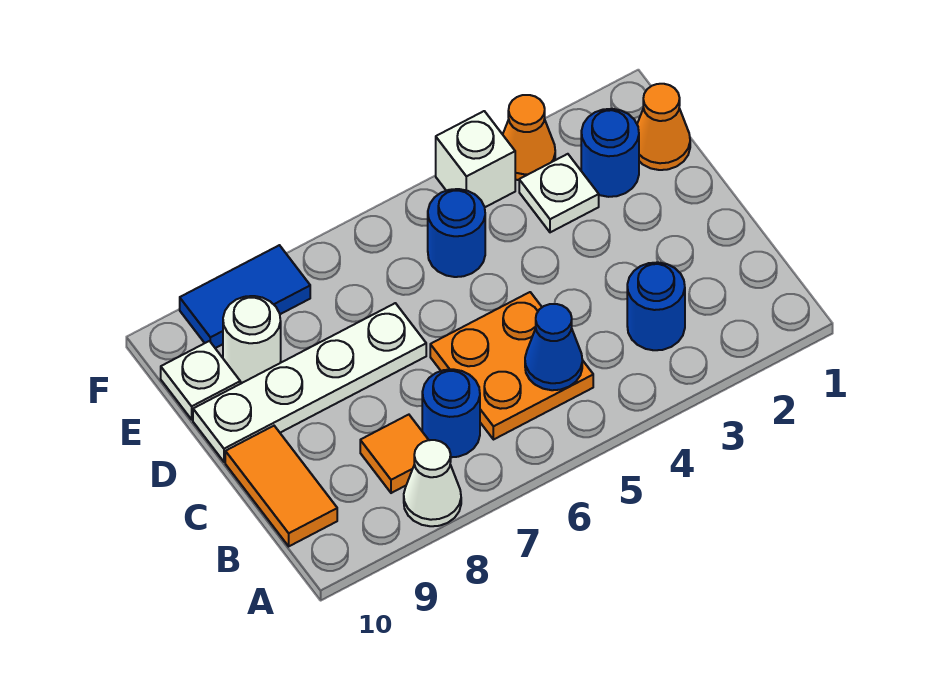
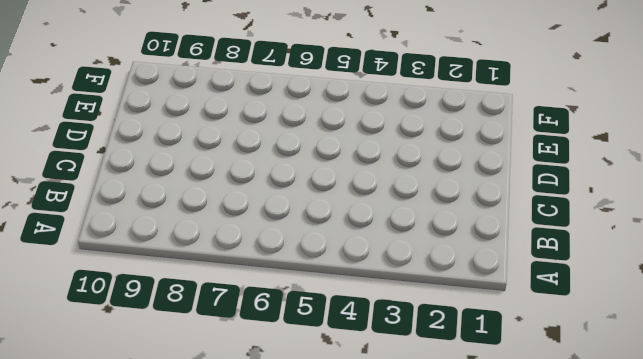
none -> white cone A8 level 1
none -> blue round brick B3 level 1
none -> orange plate B5:C6 level 1

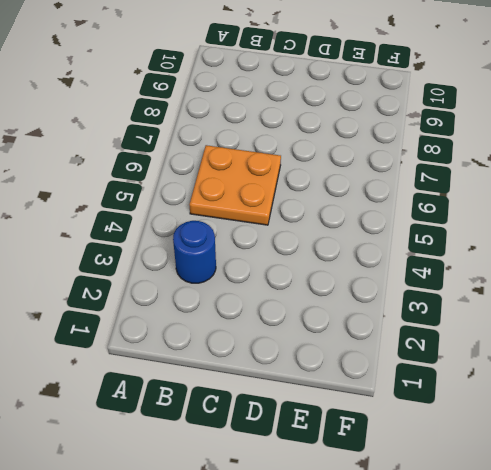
none -> white cone A8 level 1
none -> blue round brick B7 level 1
none -> orange tile B8 level 1

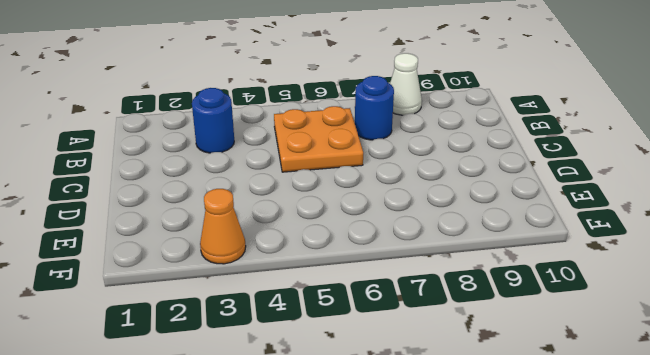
none -> orange tile B8 level 1
none -> orange tile B10:C10 level 1
none -> white plate D7:D10 level 1

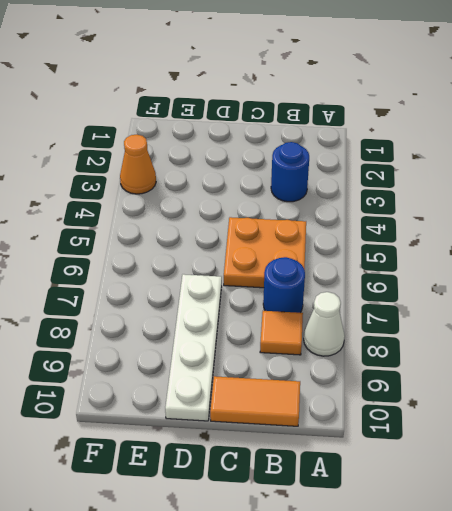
none -> orange cone E1 level 1
none -> blue round brick E2 level 1
none -> white plate E3 level 1

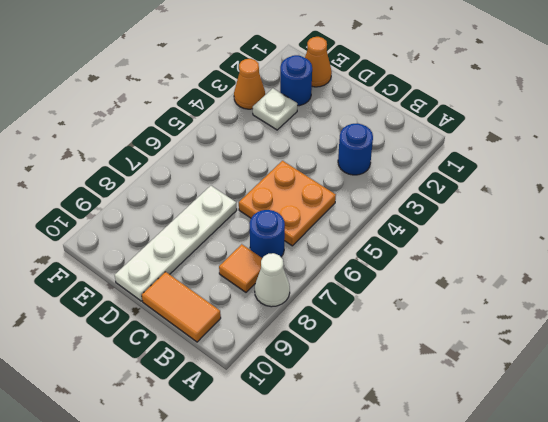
none -> blue round brick E5 level 1
none -> white round brick E9 level 1
none -> white plate E10 level 1

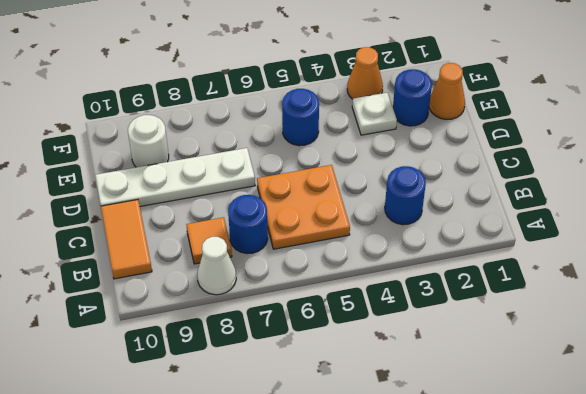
none -> white plate E10 level 1
none -> white brick F4 level 1
none -> blue tile F8:F9 level 1

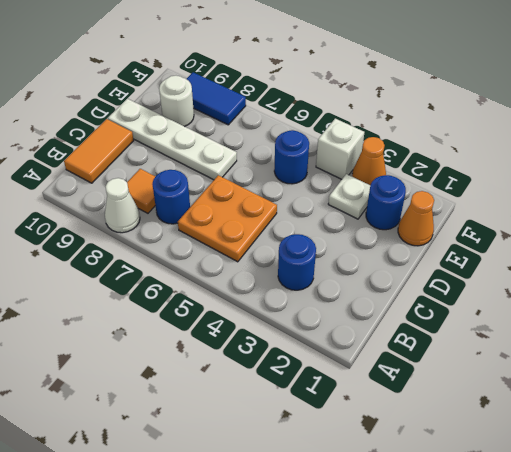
none -> white plate E10 level 1
none -> blue cone B5 level 2

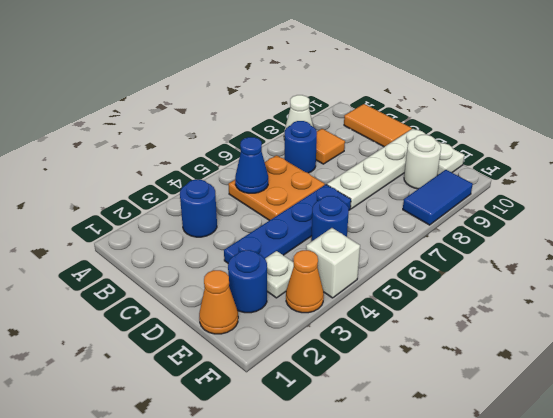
blue plate D3:D6 level 1 -> none

